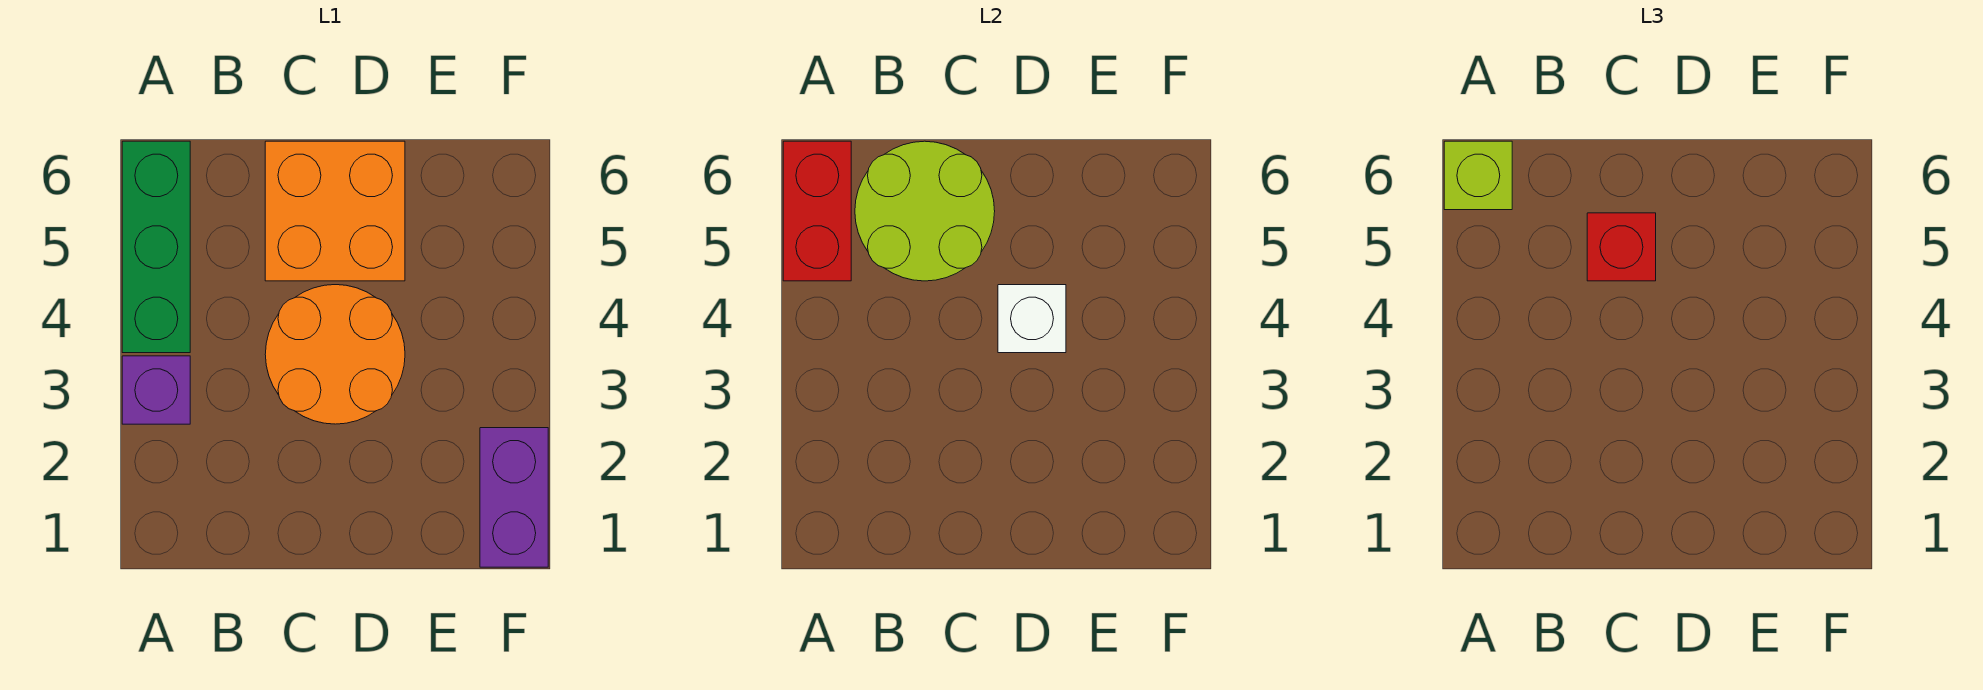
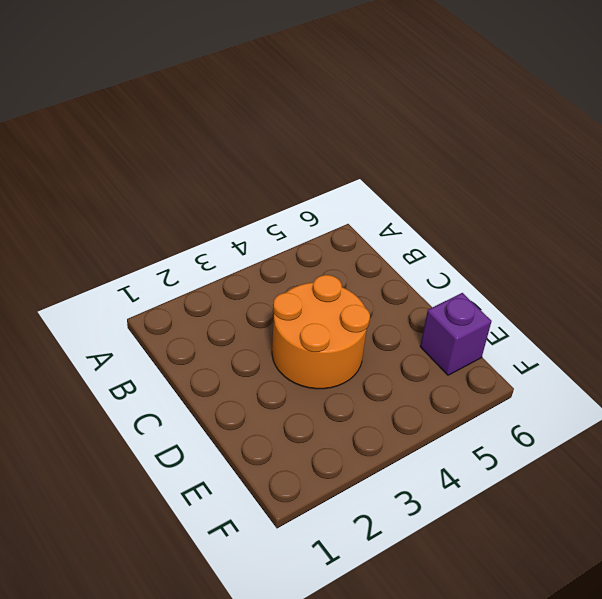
purple brick E6 level 1 -> purple brick A3 level 1
none -> green brick A4:A6 level 1
none -> orange brick C5:D6 level 1

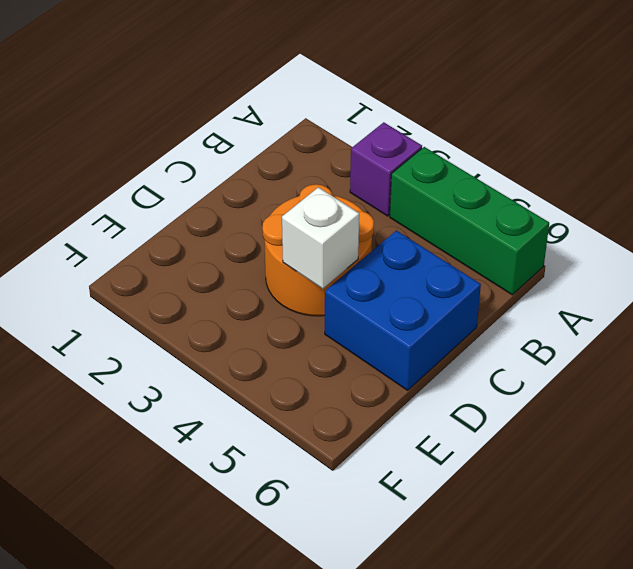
blue brick C5:D6 level 1 -> orange brick C5:D6 level 1
none -> purple brick F1:F2 level 1
none -> red brick A5:A6 level 2

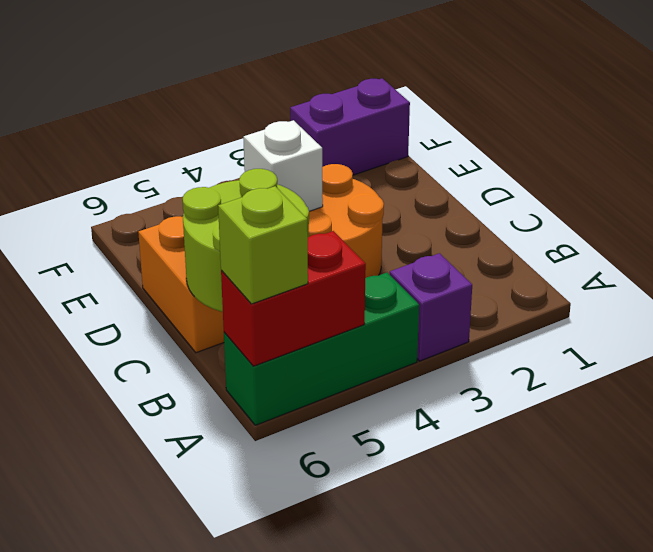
none -> red brick C5 level 3

